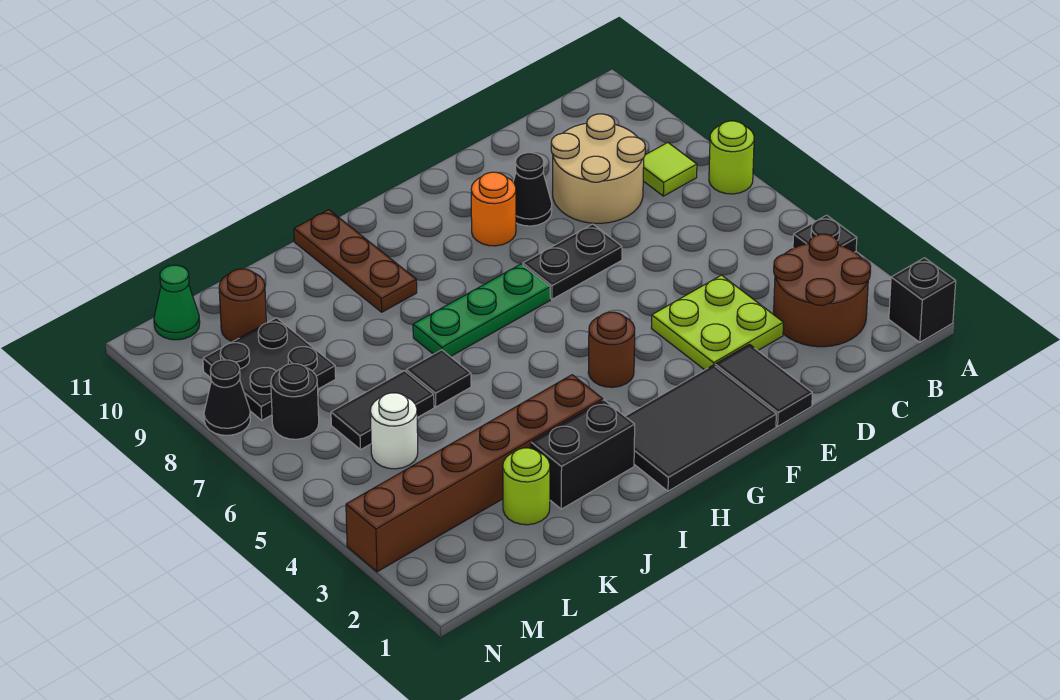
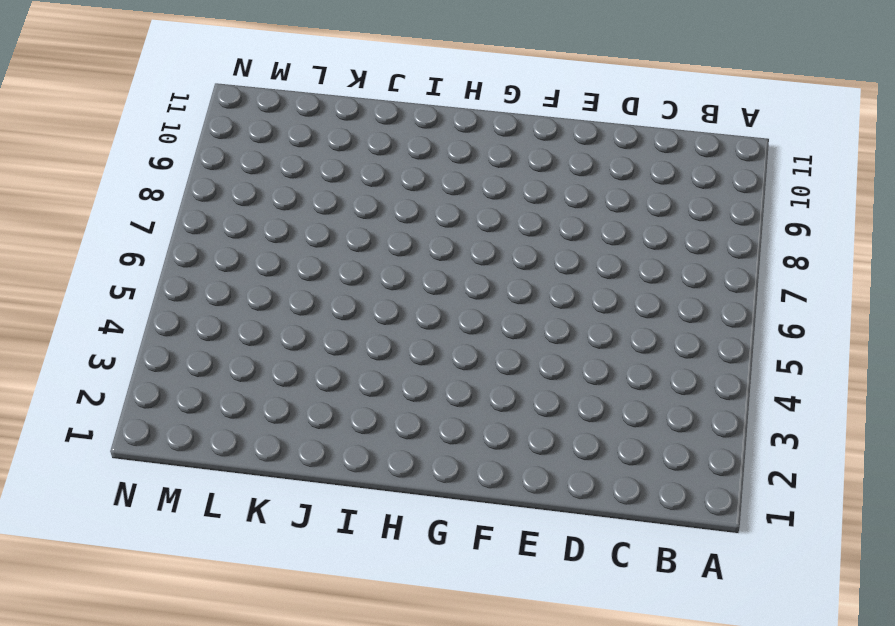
none -> black brick A1 level 1
none -> black plate A4 level 1
none -> lime round brick A7 level 1

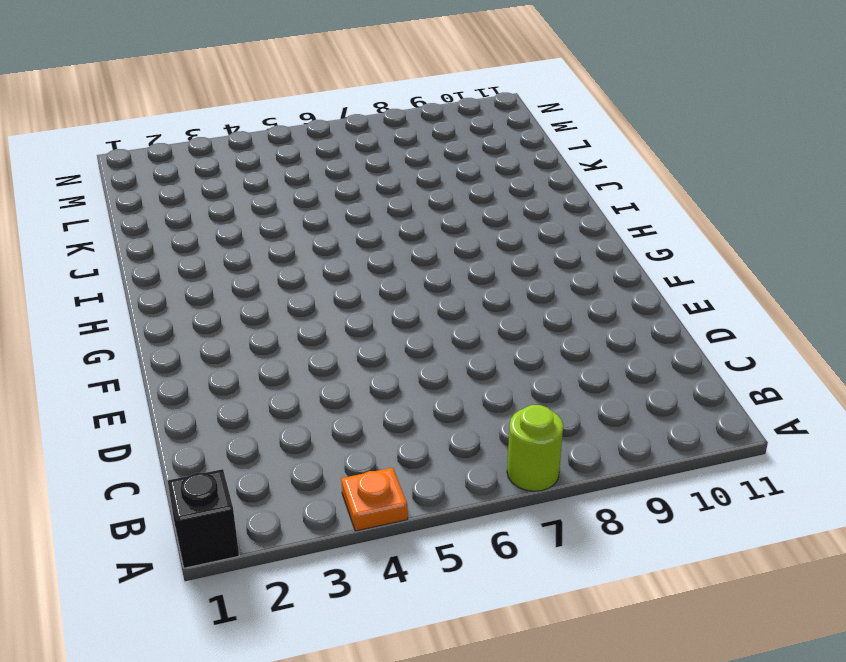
orange plate A4 level 1 -> black plate A4 level 1
none -> brown round brick B2:C3 level 1
none -> lime tile B8 level 1
none -> tan round brick C8:D9 level 1

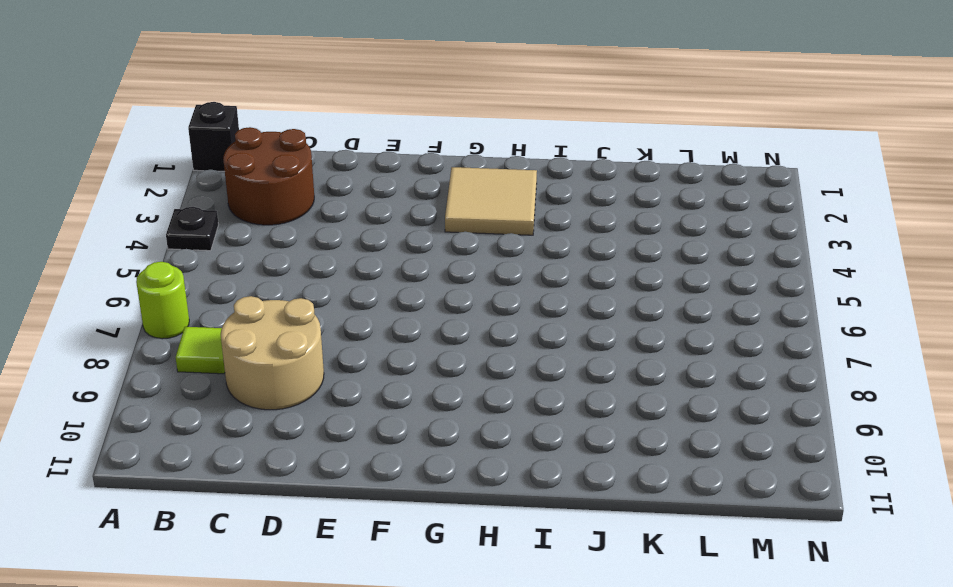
tan tile G2:H3 level 1 -> black tile F1:H2 level 1
none -> lime plate D3:E4 level 1
none -> black tile E1:E2 level 1
none -> black plate E7:F7 level 1

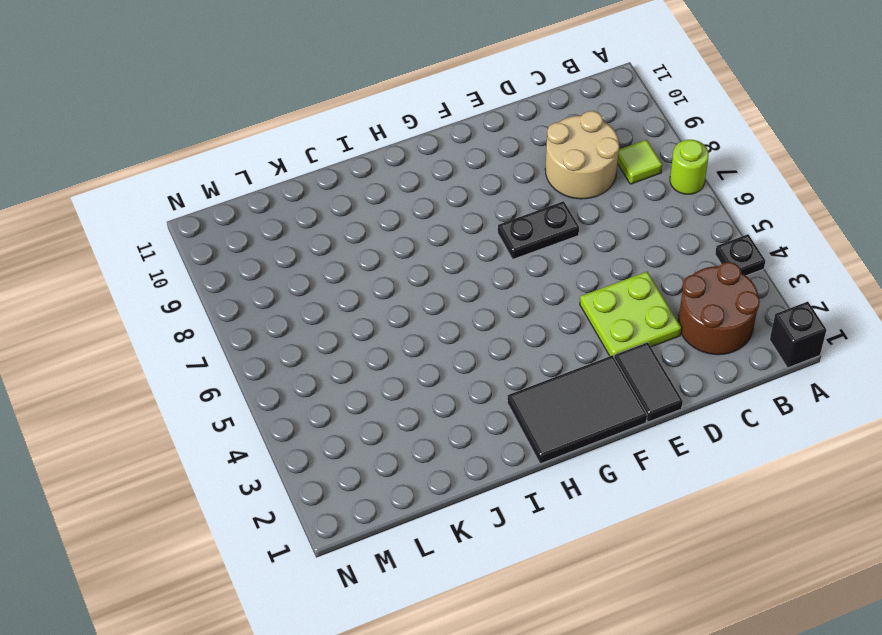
none -> black cone E9 level 1
none -> orange round brick F9 level 1
none -> brown round brick G4 level 1

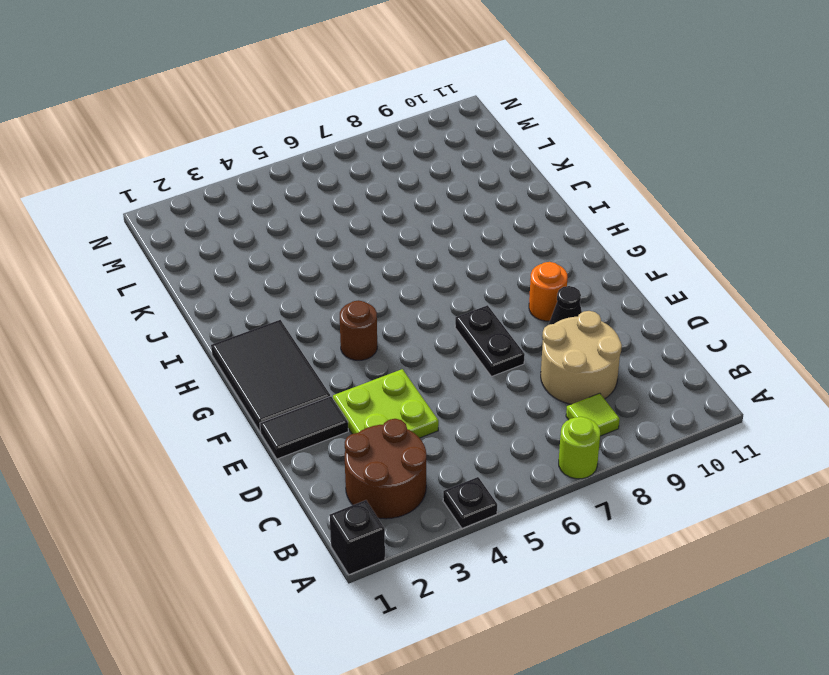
none -> green plate G7:I7 level 1
none -> black brick I2:J2 level 1
none -> brown brick I3:N3 level 1

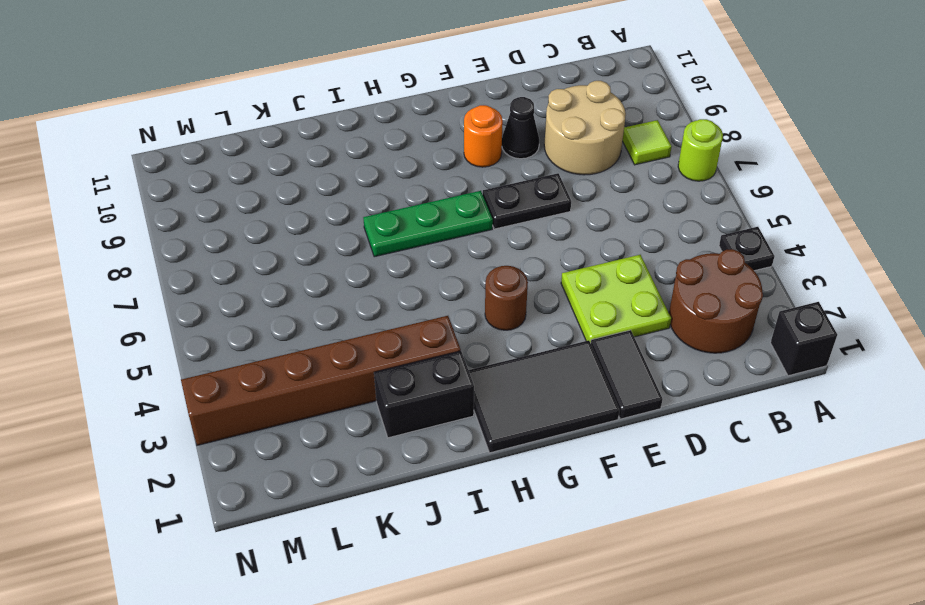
none -> brown plate I9:I11 level 1
none -> black tile J6 level 1
none -> lime round brick K2 level 1

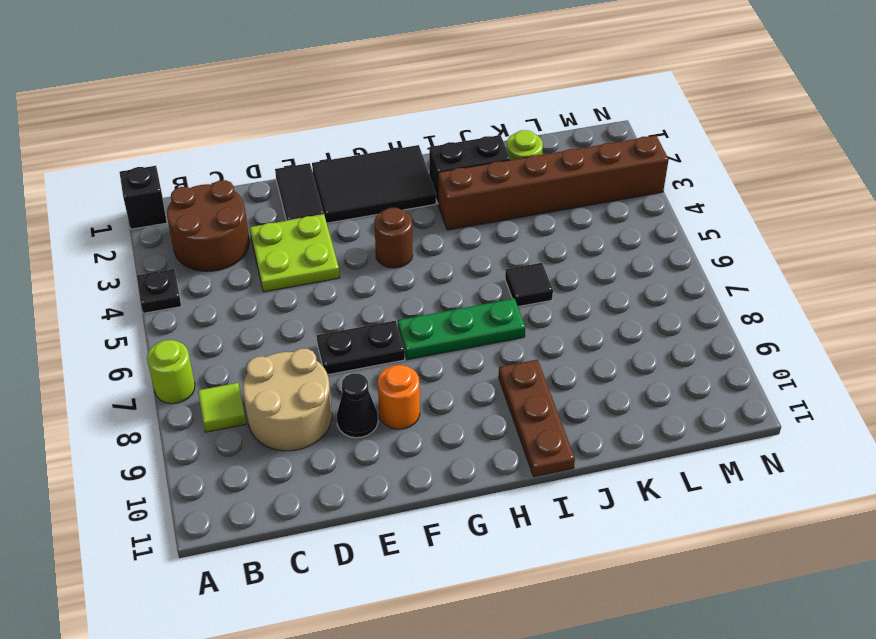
none -> black tile K6:L6 level 1
none -> white round brick L5 level 1
none -> black plate L8:M9 level 1

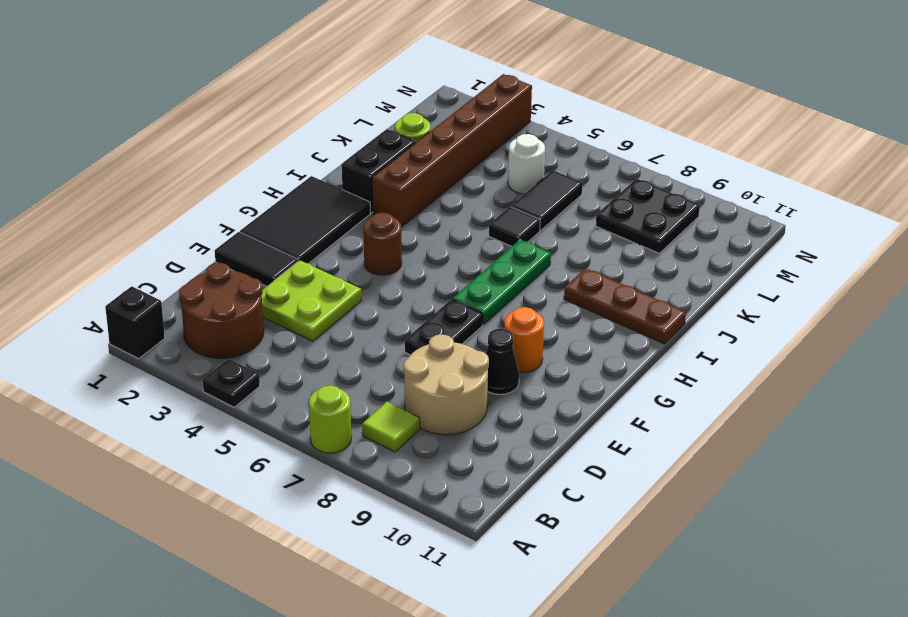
none -> brown round brick L10 level 1
none -> black round brick M7 level 1
none -> green cone M11 level 1

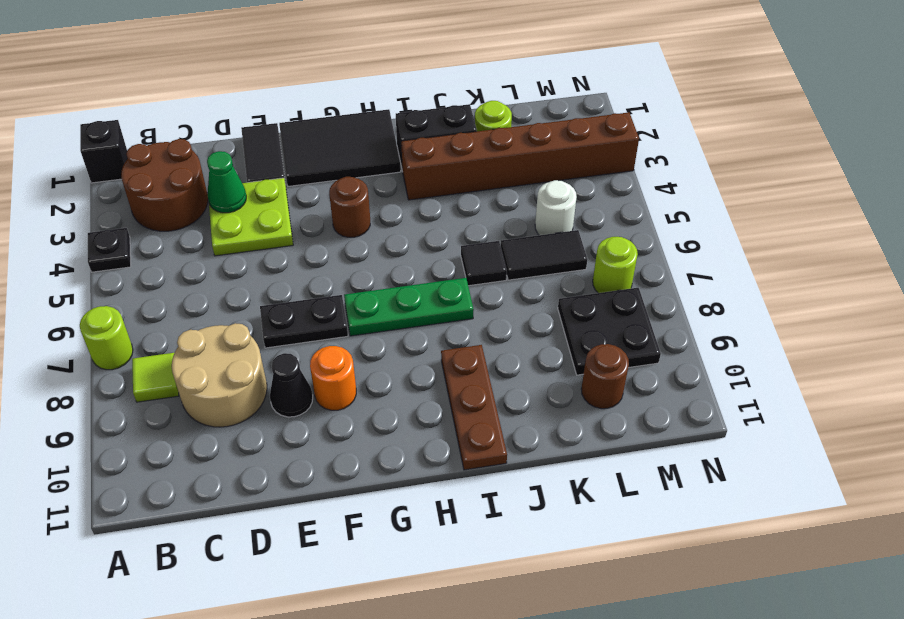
green cone D3 level 2 -> green cone M11 level 1
lime round brick M7 level 1 -> black round brick M7 level 1
none -> black cone N8 level 1

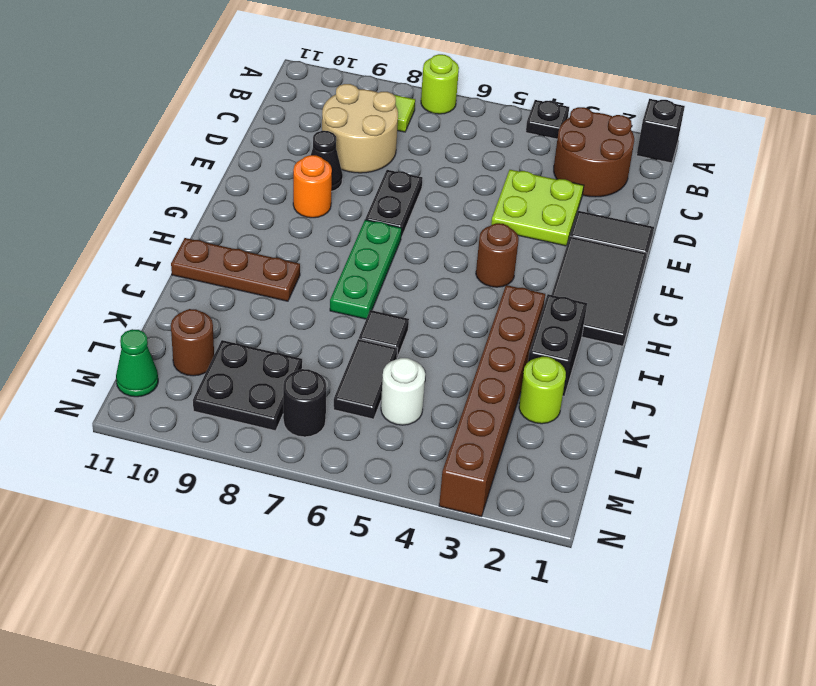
none -> black cone N8 level 1

